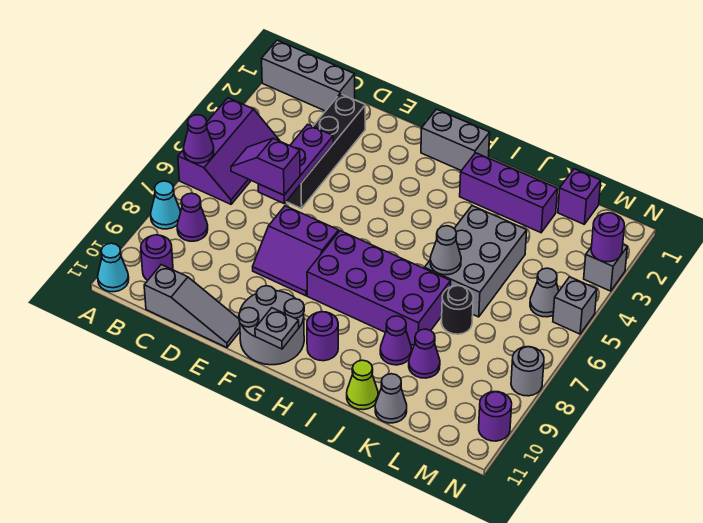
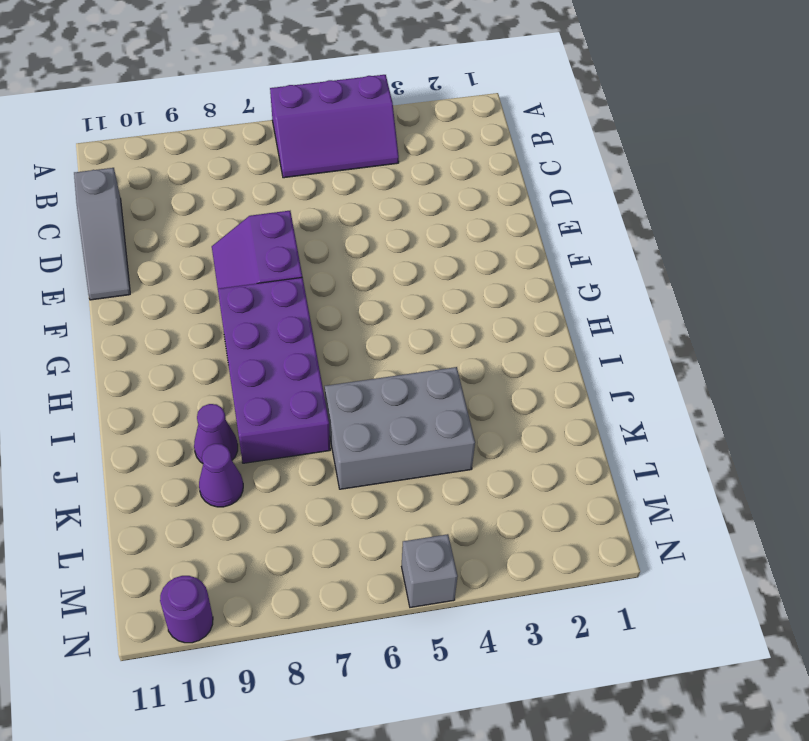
none -> grey brick A1:C1 level 1
none -> cyan cone A8 level 1
none -> cyan cone A11 level 1
none -> purple cone B8 level 1

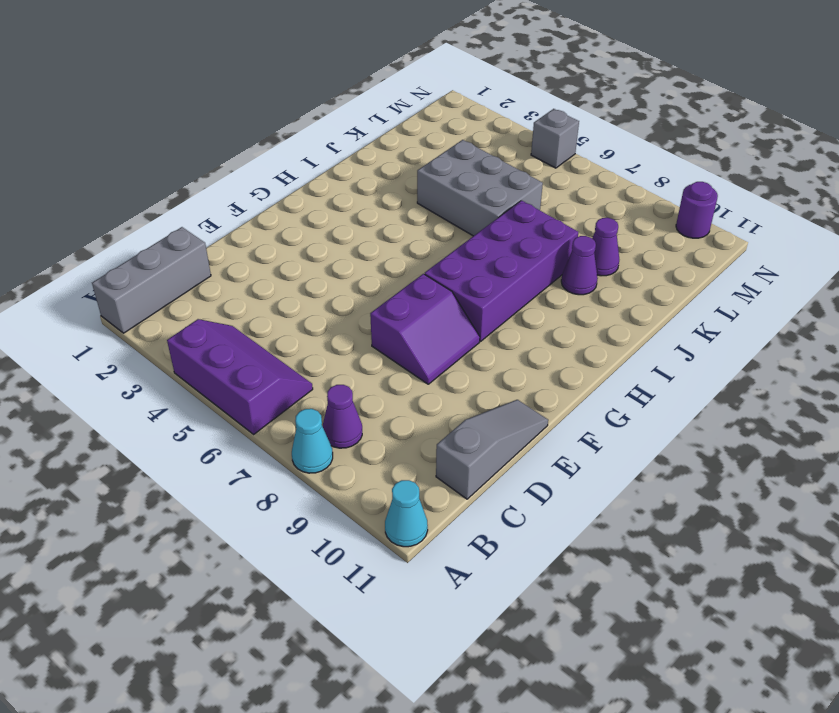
none -> purple round brick B10 level 1
none -> black brick D2:D5 level 1
none -> grey round brick F10:G11 level 1
none -> grey brick G1:H1 level 1

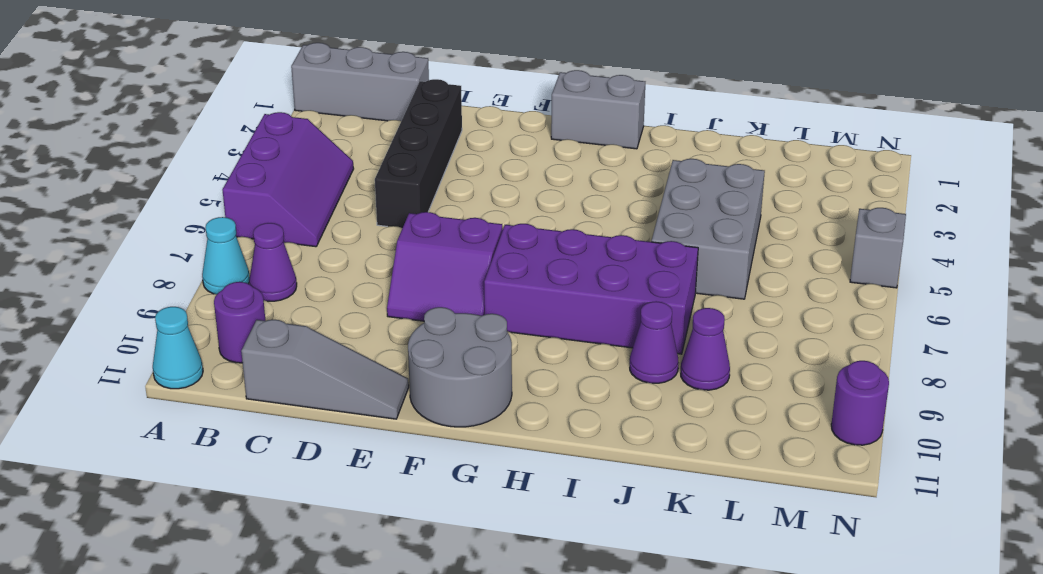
none -> purple round brick H10 level 1
none -> purple brick I2:K2 level 1
none -> lime cone J11 level 1
none -> black round brick K7 level 1

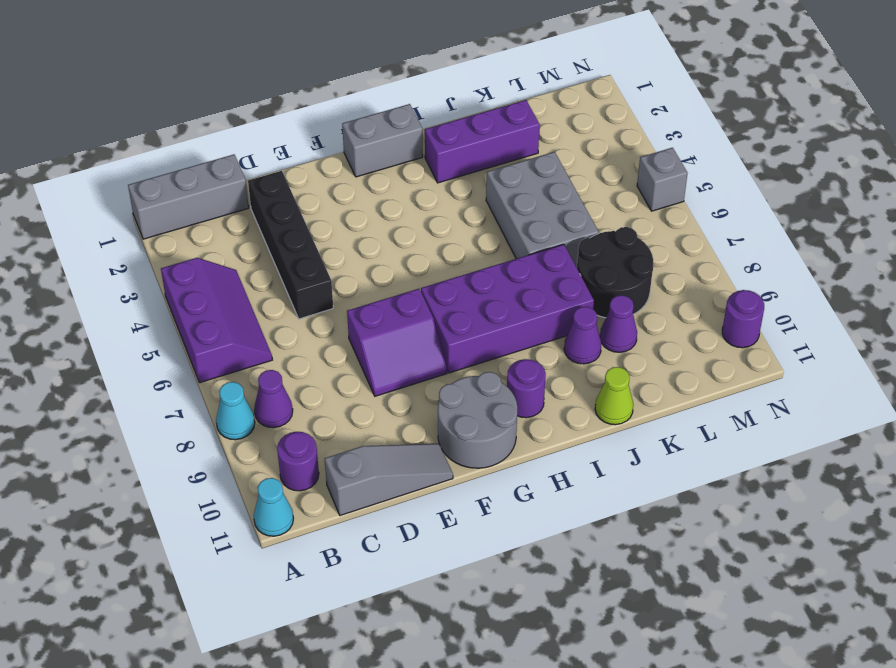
black round brick K7:L8 level 1 -> black round brick K7 level 1
none -> grey cone K11 level 1
none -> purple brick L1 level 1
none -> grey cone M5 level 1
none -> grey brick N3 level 1

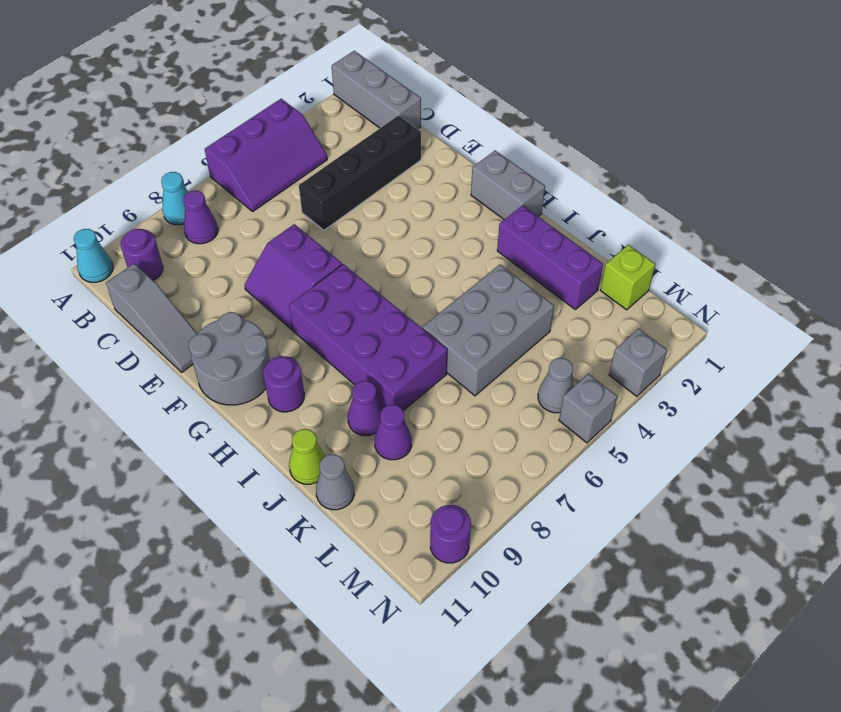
lime brick L1 level 1 -> purple brick L1 level 1
none -> black round brick K7 level 1
none -> grey round brick N8 level 1
none -> purple cone A6 level 2
none -> purple plate D4:D6 level 2

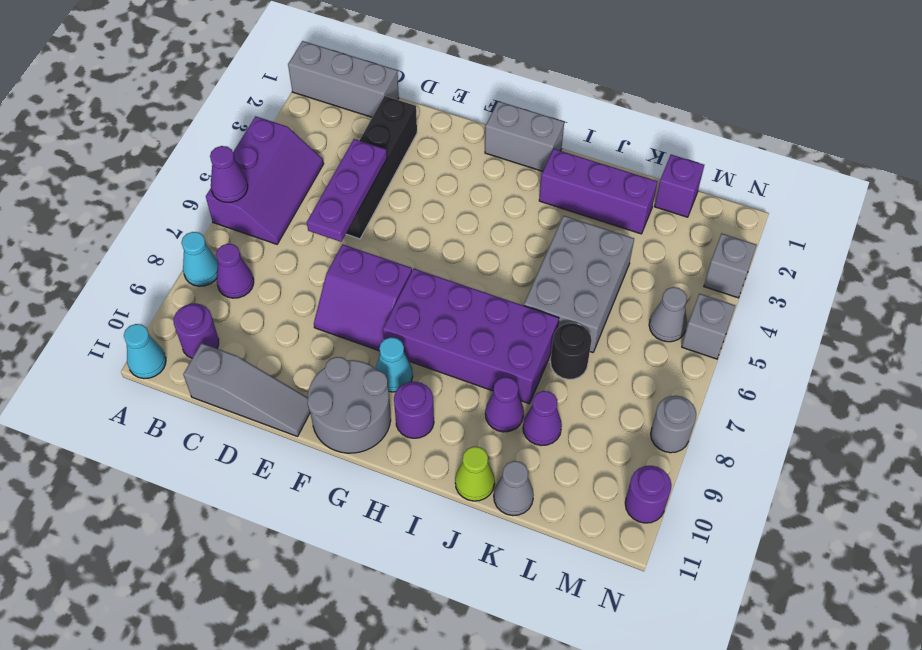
cyan cone G9 level 1 -> none
none -> grey plate G11 level 2
none -> grey cone J6 level 2
none -> purple round brick N3 level 2
none -> purple slope C6:D6 level 3 top D

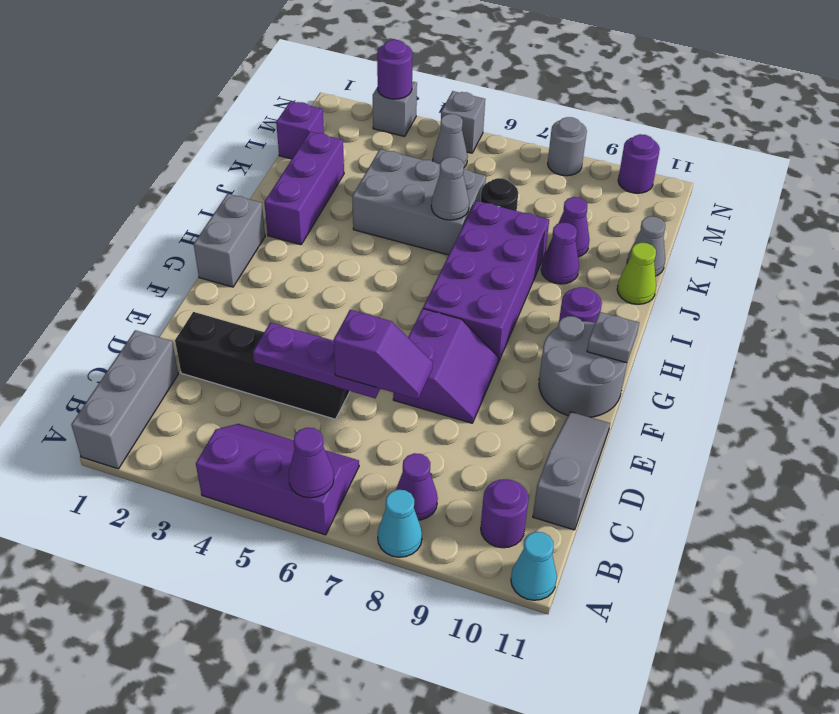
purple slope D6:D7 level 3 top 6 -> purple slope C6:D6 level 3 top D

